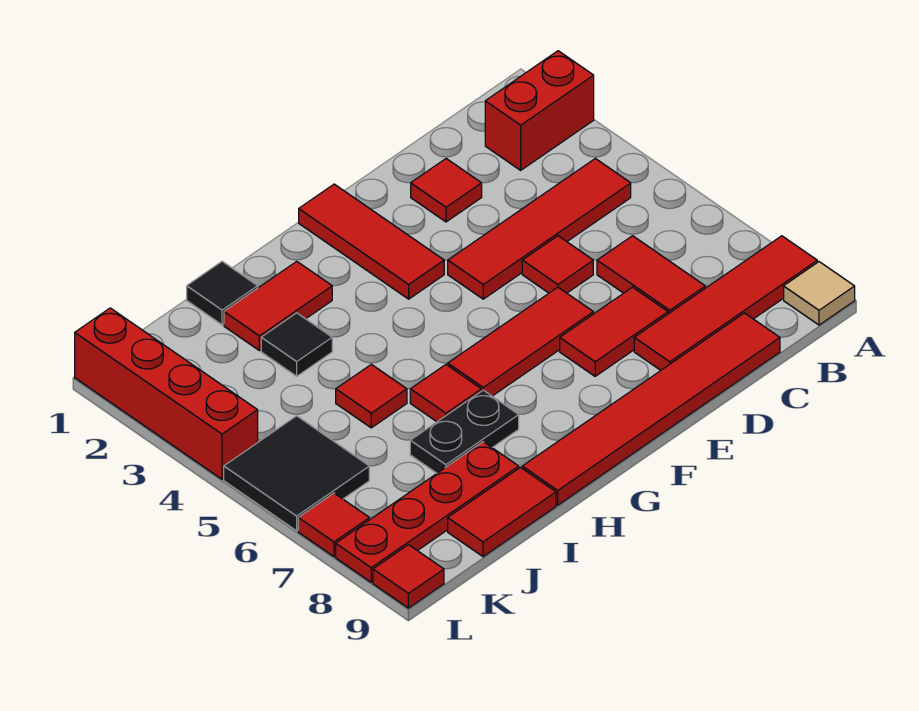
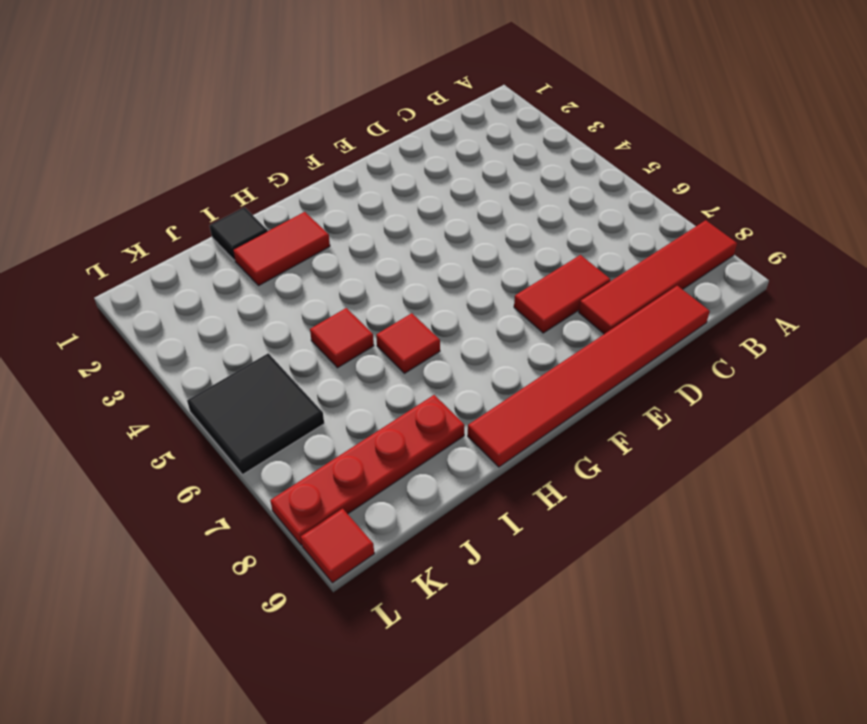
none -> red brick A2:B2 level 1
none -> tan tile A9 level 1
none -> red tile B4:E4 level 1

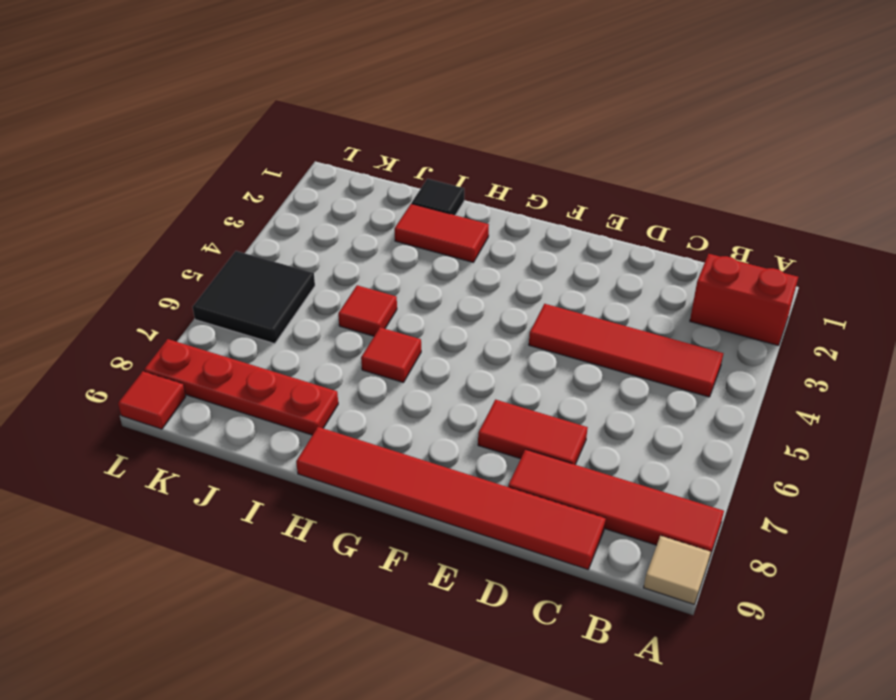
none -> red tile C6:C7 level 1
none -> red tile D2 level 1
none -> red tile D5 level 1

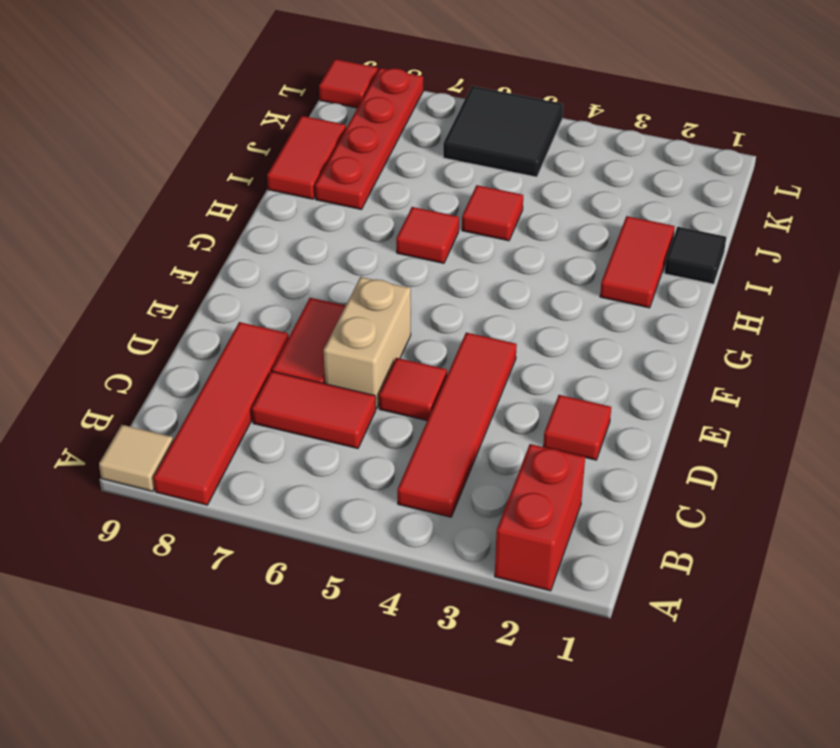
tan brick D6:E6 level 1 -> red tile E6:G6 level 1
none -> red tile C9:H9 level 1
none -> red tile F1:F3 level 1
none -> black plate H7:I7 level 1

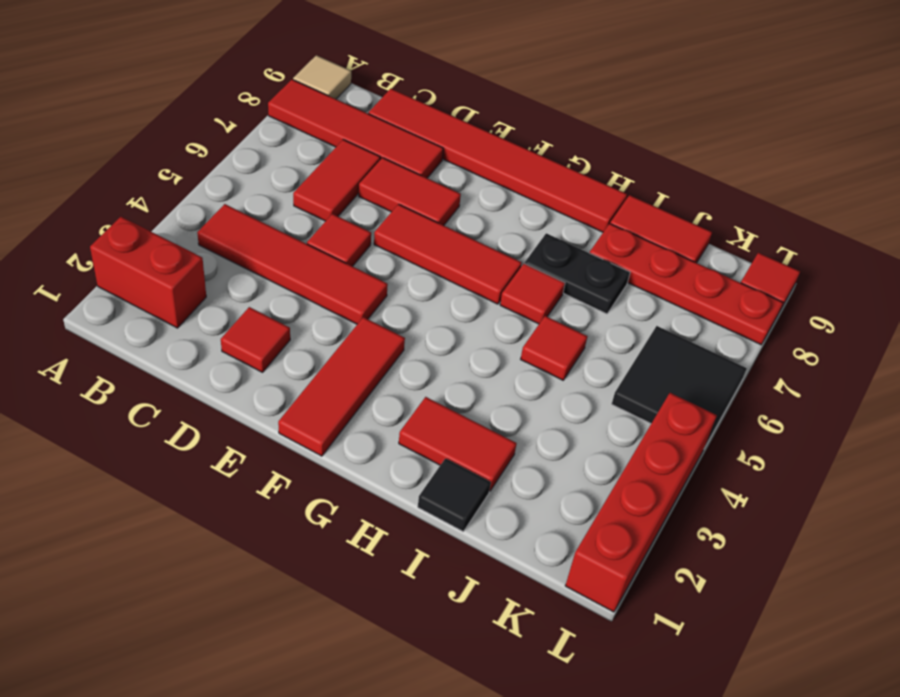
none -> black tile I3 level 1
none -> red tile L7 level 1

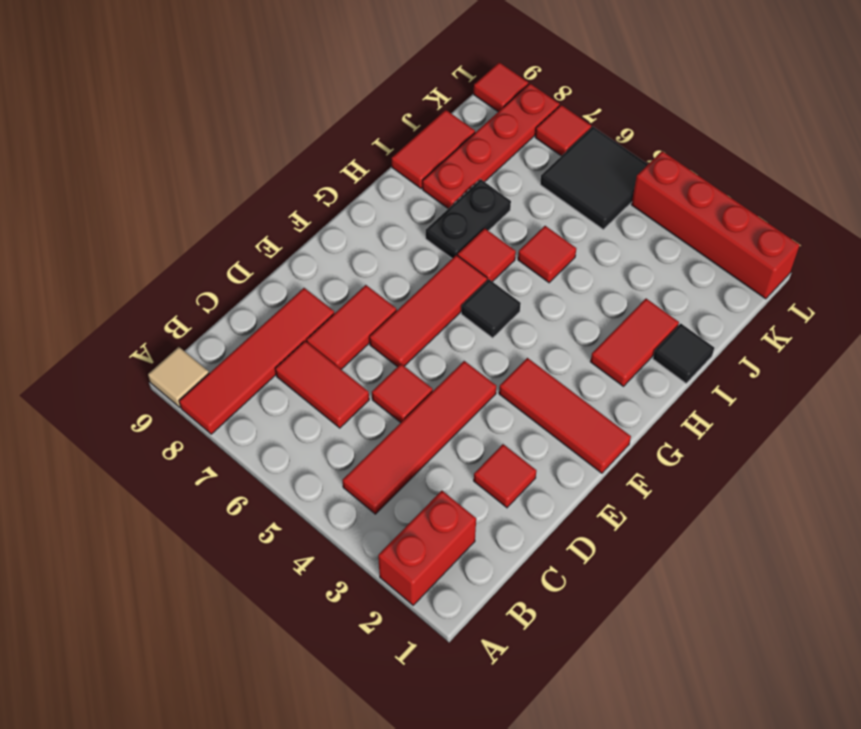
black tile G5 level 1 -> black tile I3 level 1
none -> red tile C9:H9 level 1

